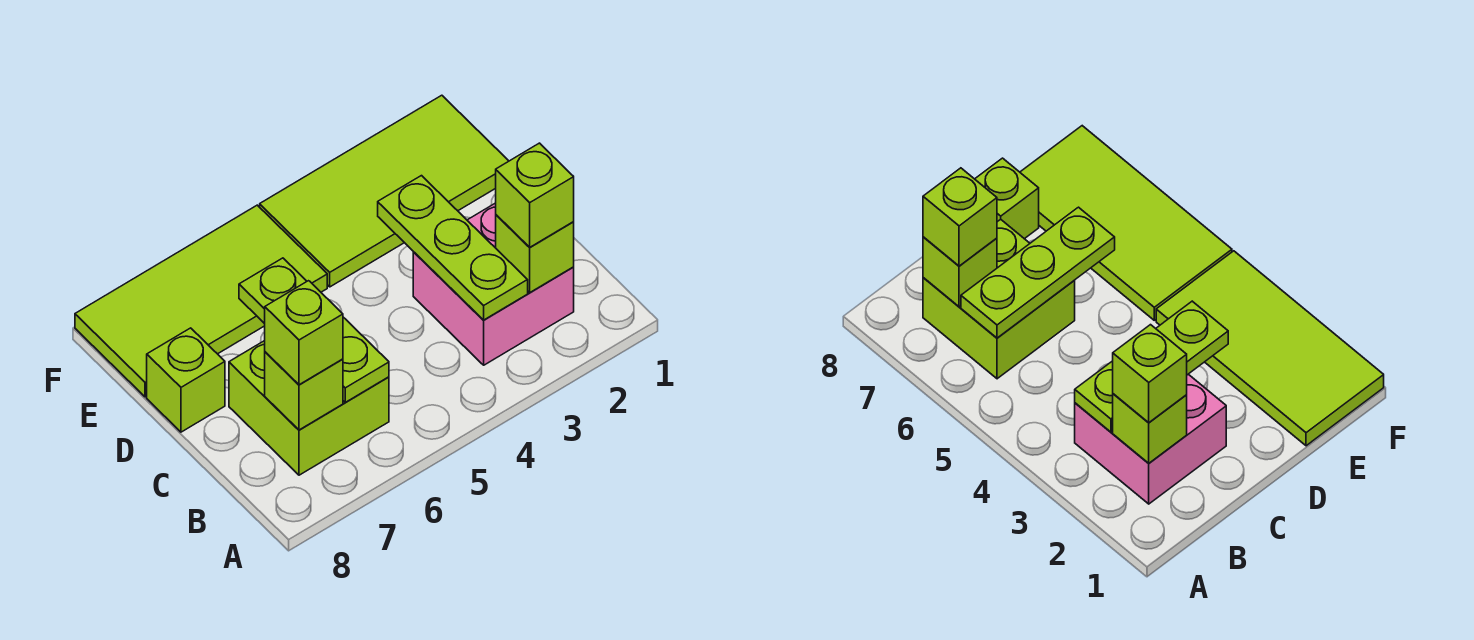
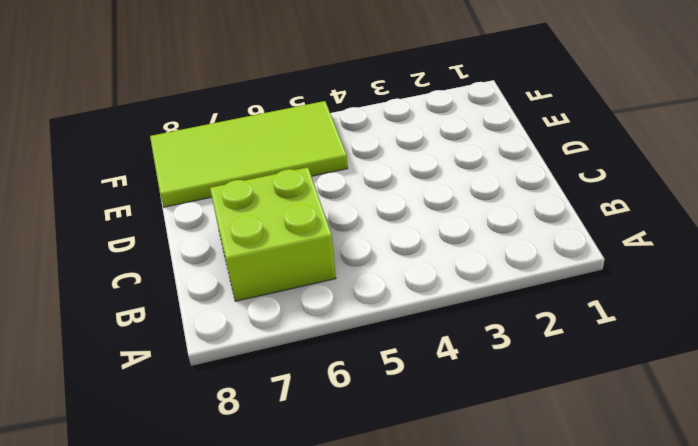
none -> pink brick B2:C3 level 1
none -> lime brick D8 level 1

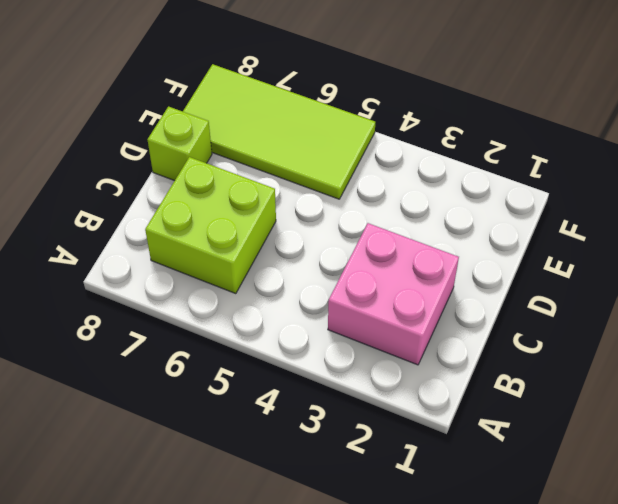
none -> lime tile E1:F4 level 1
none -> lime brick B2 level 2

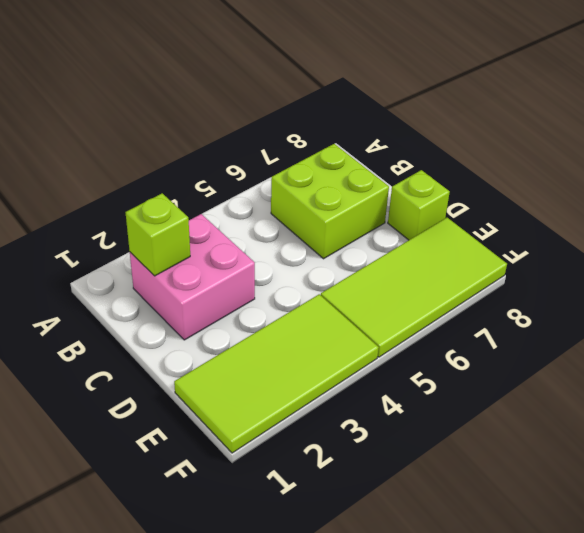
none -> lime plate B3:D3 level 2
none -> lime plate B6:D6 level 2

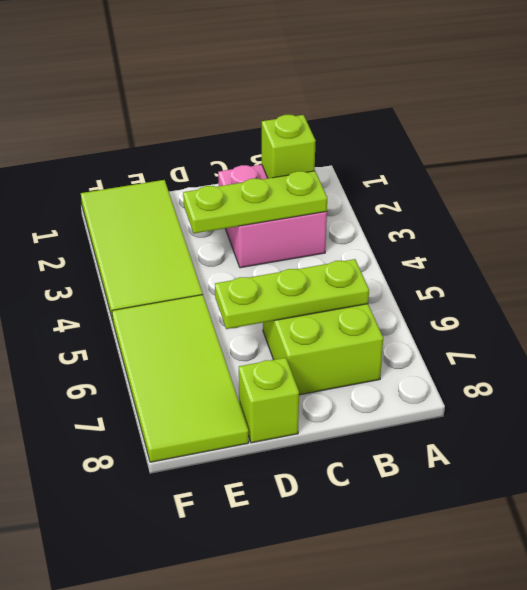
none -> lime brick B7 level 2
none -> lime brick B2 level 3

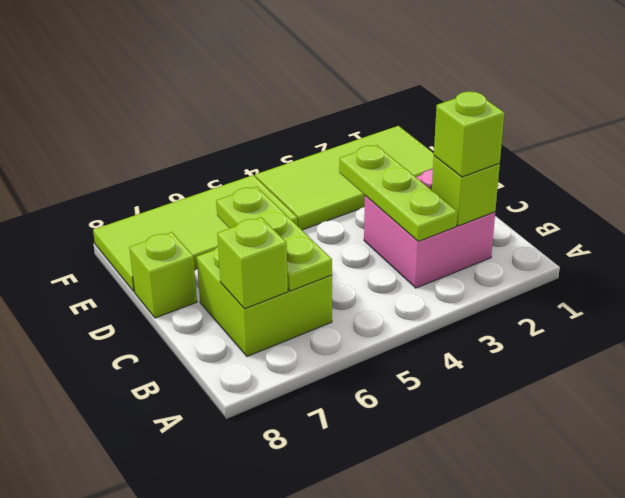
none -> lime brick B7 level 3

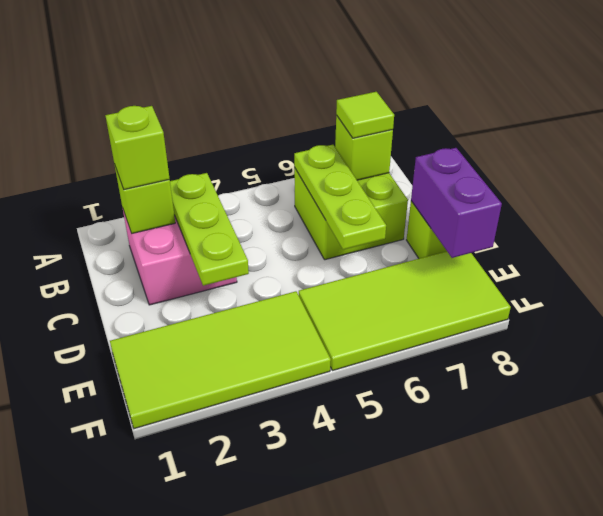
lime tile B7 level 3 -> lime brick B7 level 3
purple brick D8:E8 level 2 -> none

